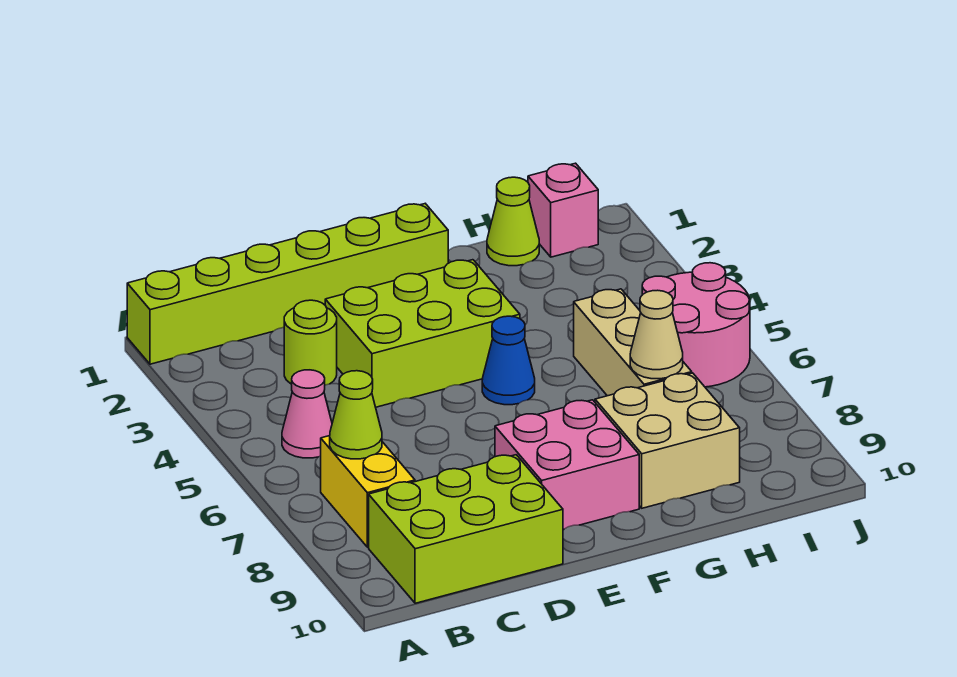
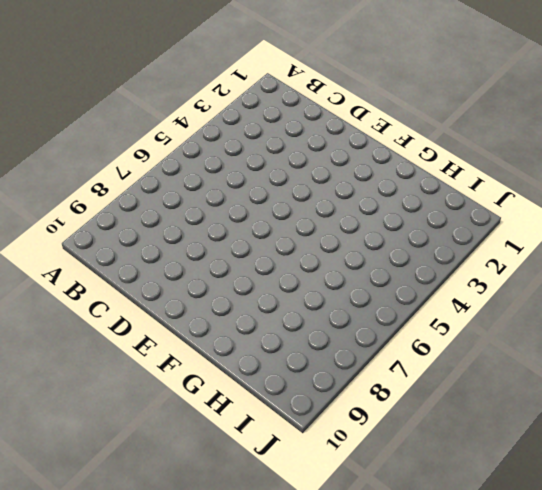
none -> lime brick A1:F1 level 1
none -> pink cone B5 level 1
none -> yellow brick B7:B8 level 1

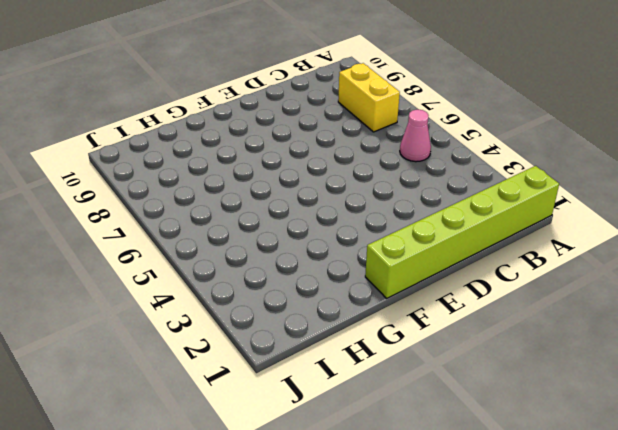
none -> lime brick B9:D10 level 1
none -> lime round brick C3 level 1
none -> lime brick D3:F4 level 1

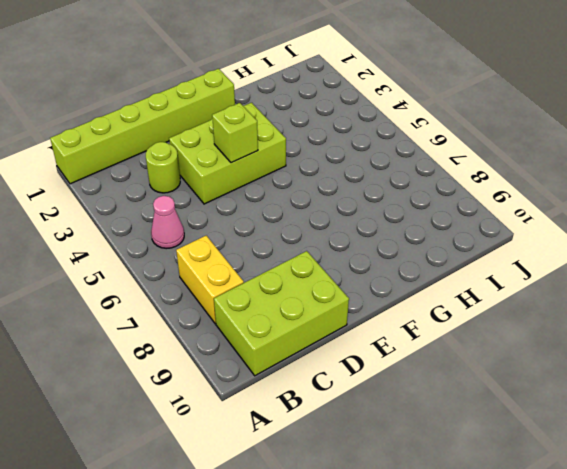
lime brick E4 level 2 -> none
none -> pink brick E8:F9 level 1
none -> blue cone F5 level 1
none -> tan brick G8:H9 level 1

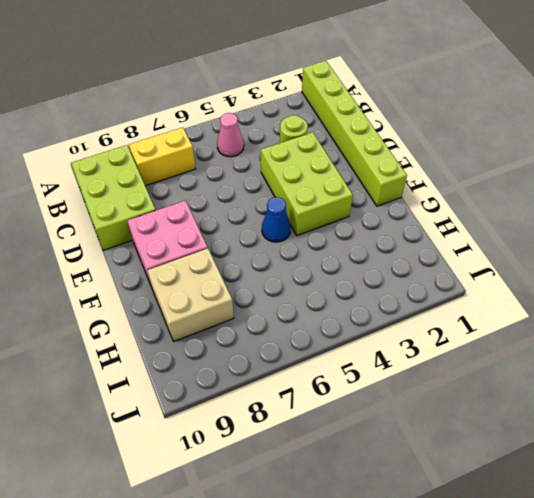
none -> lime cone H1 level 1
none -> tan brick H5:H7 level 1
none -> pink brick I1 level 1

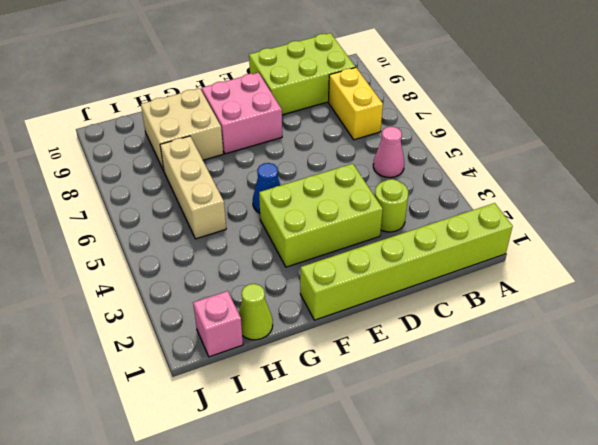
none -> pink round brick I5:J6 level 1
none -> lime cone B7 level 2
none -> tan cone H7 level 2

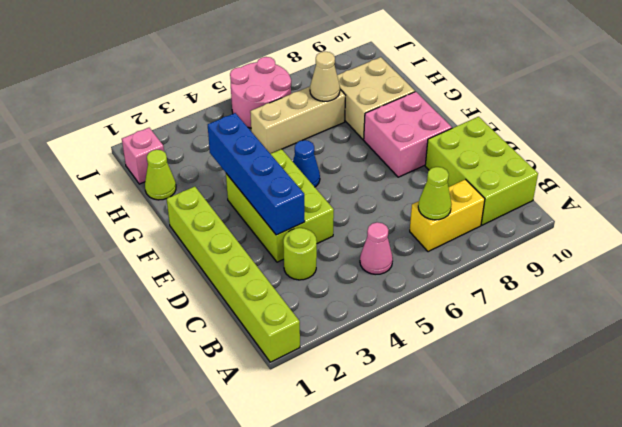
blue brick D3:G3 level 2 -> none

